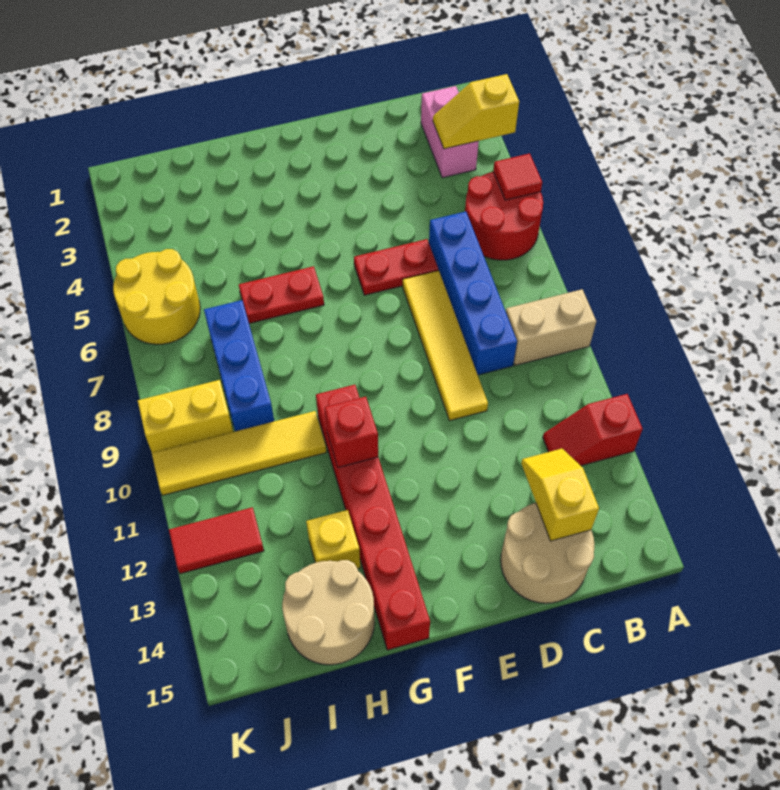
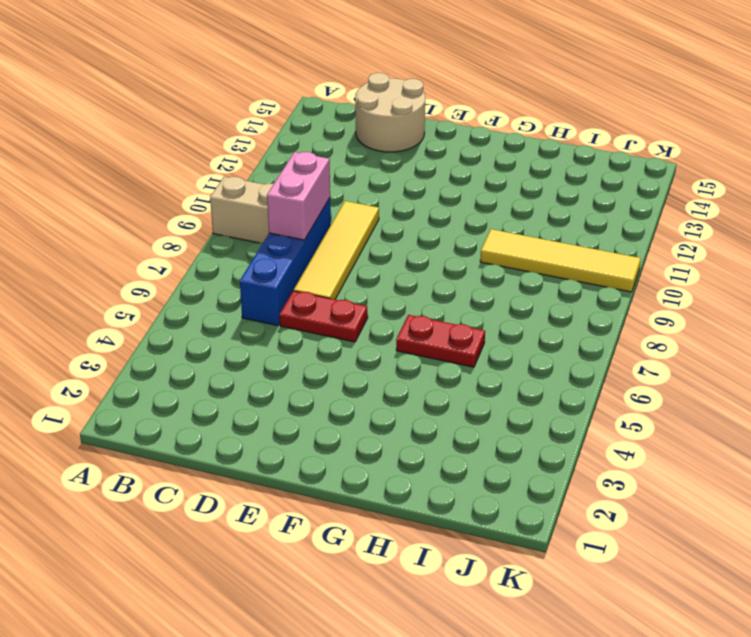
pink brick C8:C9 level 2 -> pink brick B2:B3 level 1
none -> red round brick A5:B6 level 1
none -> red slope A12:B12 level 1 top A
none -> red brick G10:G15 level 1

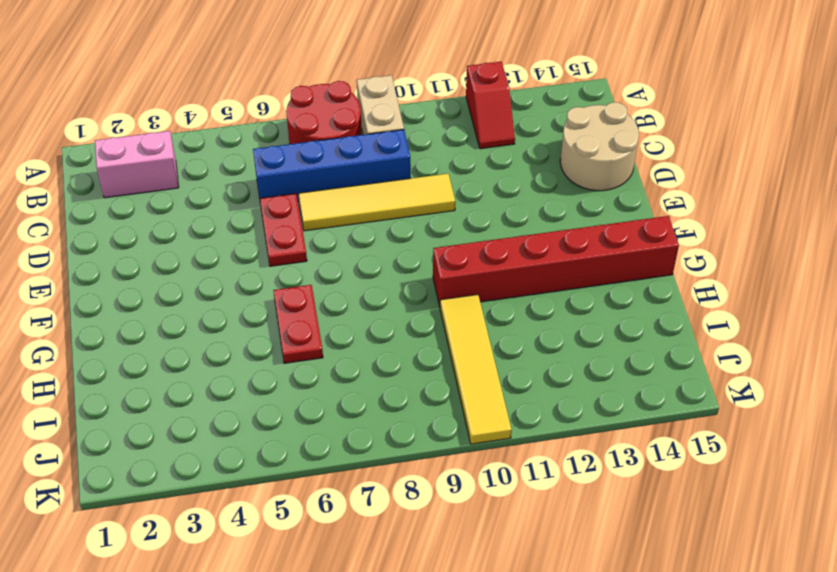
red round brick A7:B8 level 1 -> red round brick A5:B6 level 1
none -> yellow brick H13 level 1
none -> tan round brick H14:I15 level 1
none -> blue brick I7:I9 level 1

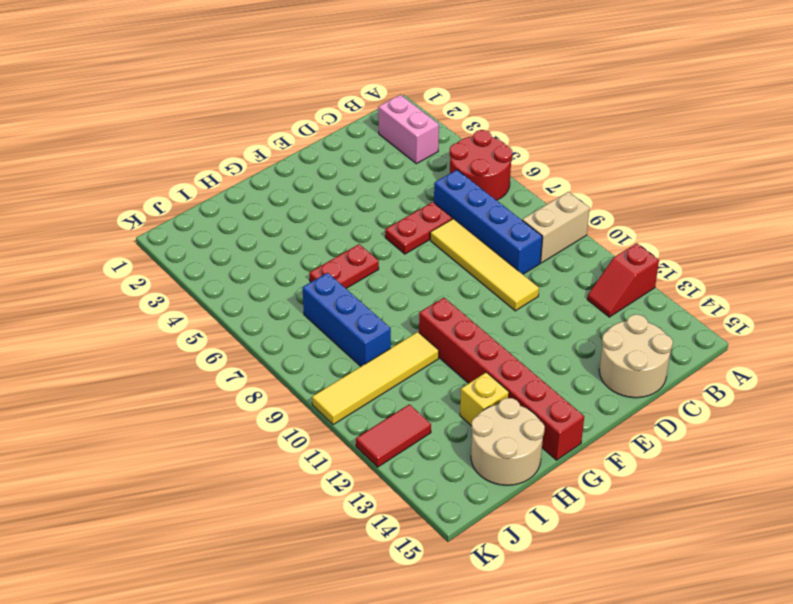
none -> yellow round brick J5:K6 level 1
none -> yellow brick J9:K9 level 1
none -> yellow slope A3:B3 level 2 top A

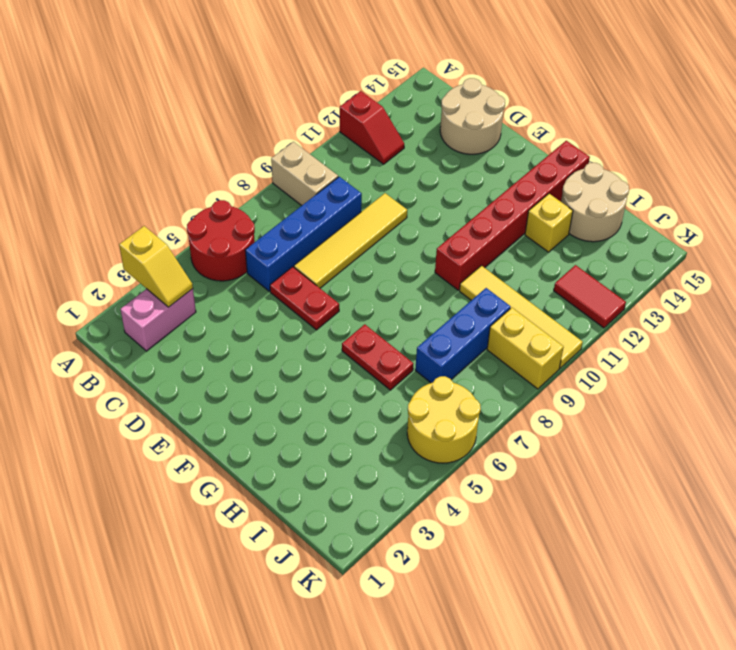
none -> red tile A5 level 2
none -> yellow slope C13:C14 level 2 top 14
none -> red brick G11 level 2

